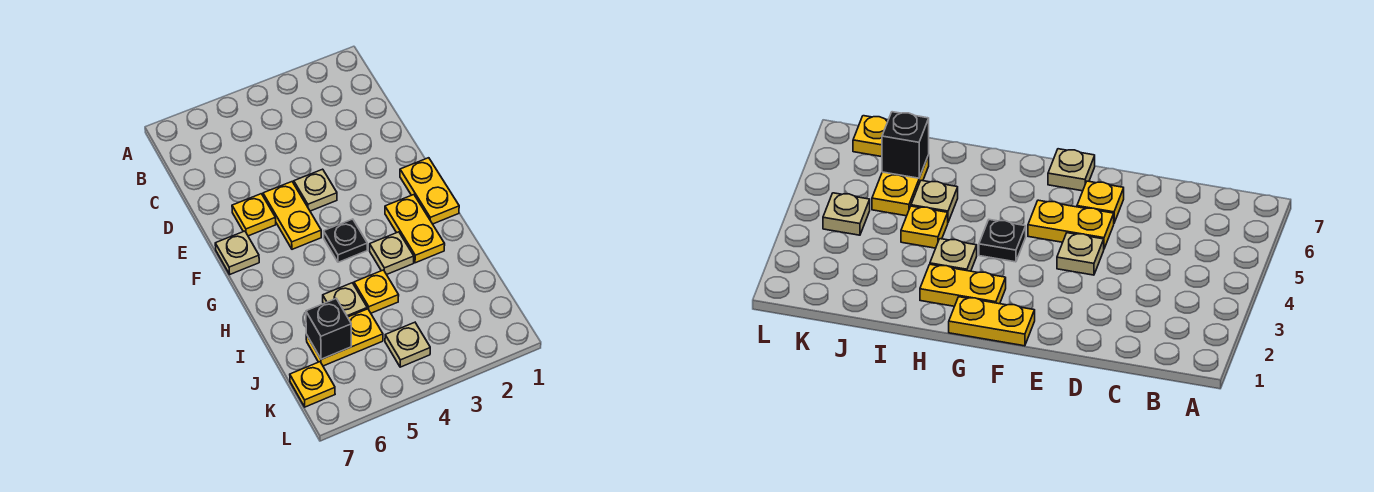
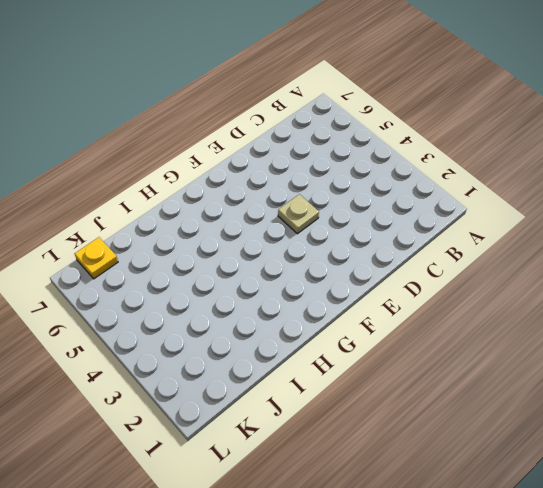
none -> yellow plate E5:F5 level 1
none -> yellow plate E6 level 1
none -> yellow plate F1:G1 level 1

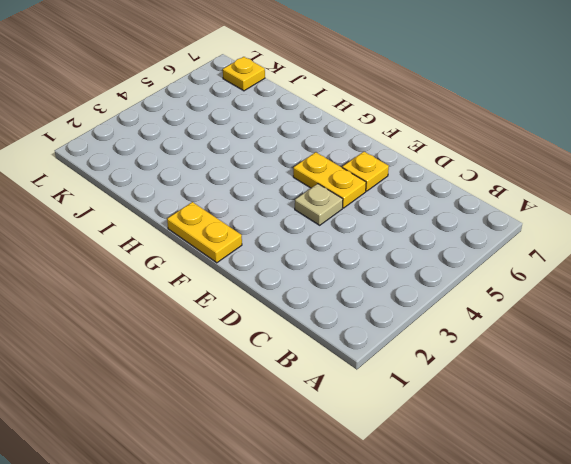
none -> tan plate F7 level 1
none -> yellow plate G2:H2 level 1
none -> black plate G4 level 1

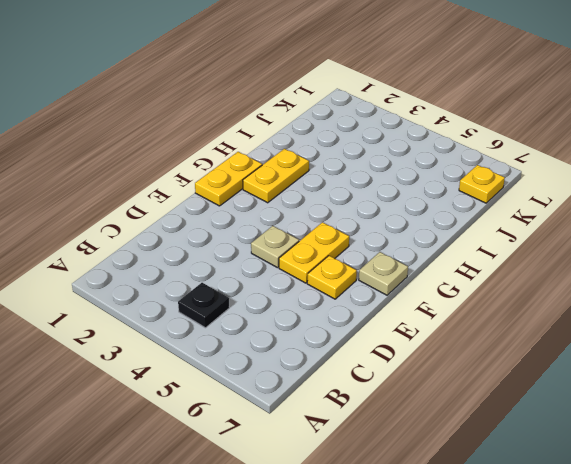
black plate B4 level 1 -> black plate G4 level 1
none -> tan plate H3 level 1
none -> yellow plate I4 level 1
none -> tan plate I5 level 1

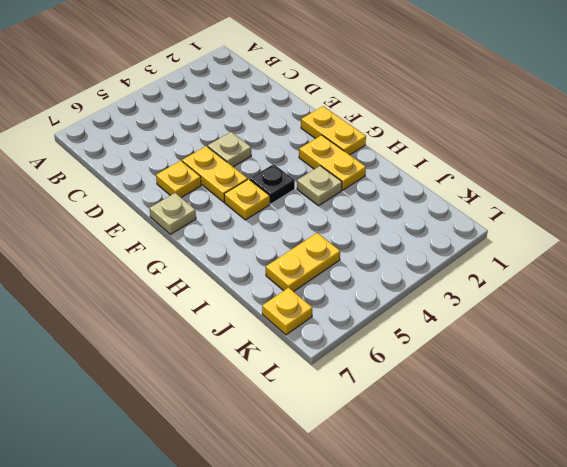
yellow plate G5 level 1 -> yellow plate I4 level 1
none -> tan plate I5 level 1
none -> tan plate K4 level 1
none -> black brick J6 level 2

